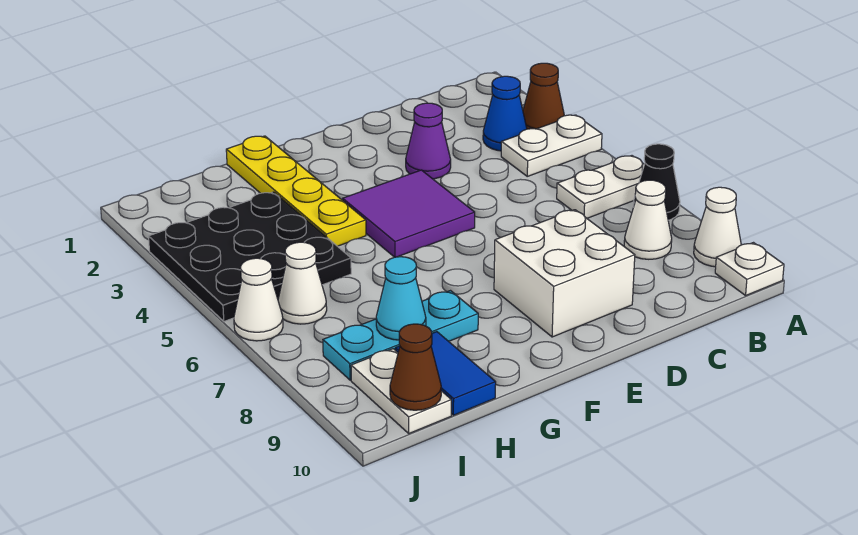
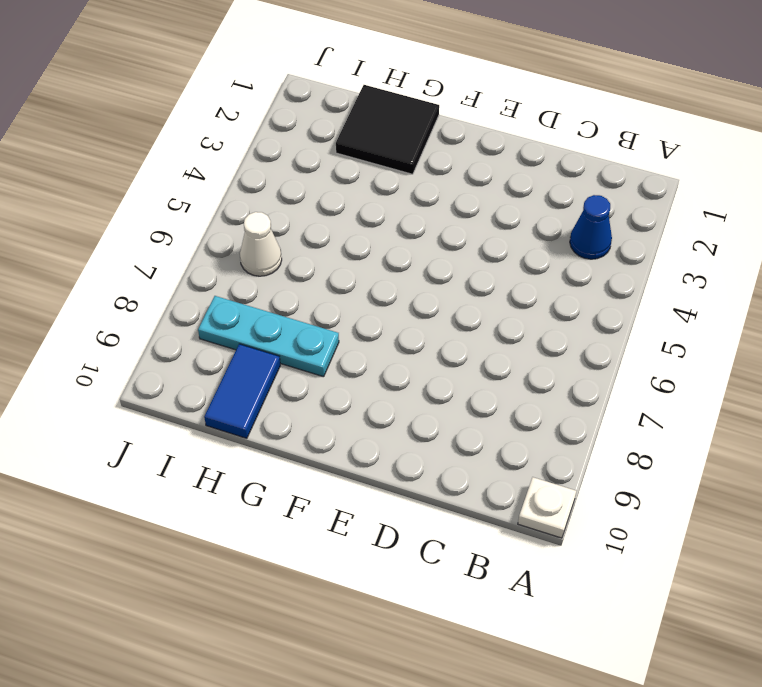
black tile G1:H2 level 1 -> yellow plate G1:G4 level 1
none -> brown cone A3 level 1
none -> white plate A4:B4 level 1
none -> white plate A6:B6 level 1

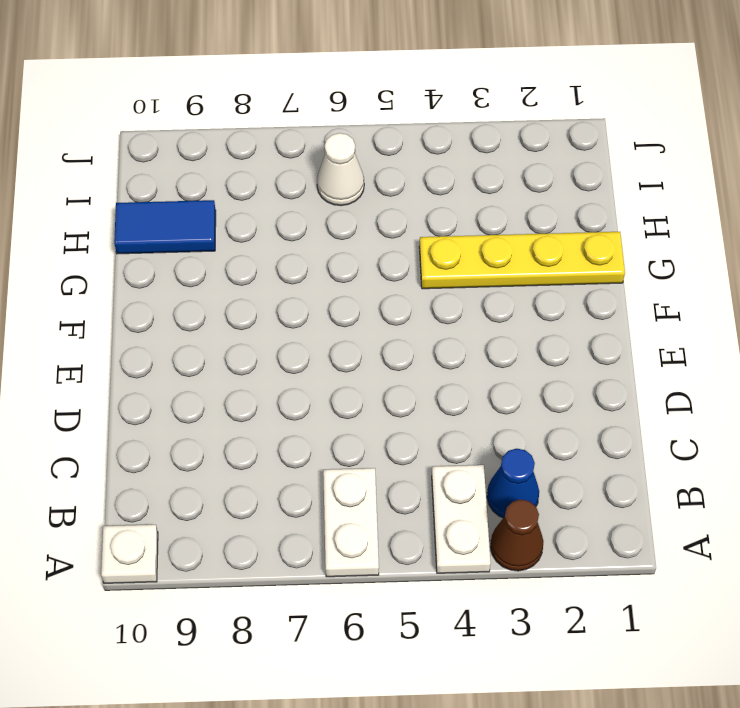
none -> black cone A7 level 1
none -> white cone A9 level 1
none -> white cone B8 level 1

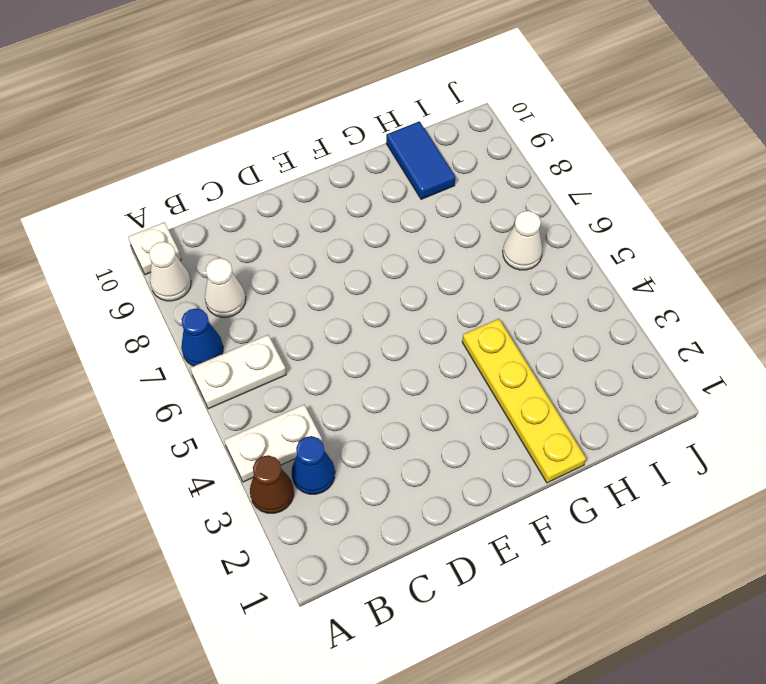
blue cone A7 level 1 -> black cone A7 level 1
none -> purple cone D3 level 1
none -> white brick D8:E9 level 1
none -> purple tile E4:F5 level 1

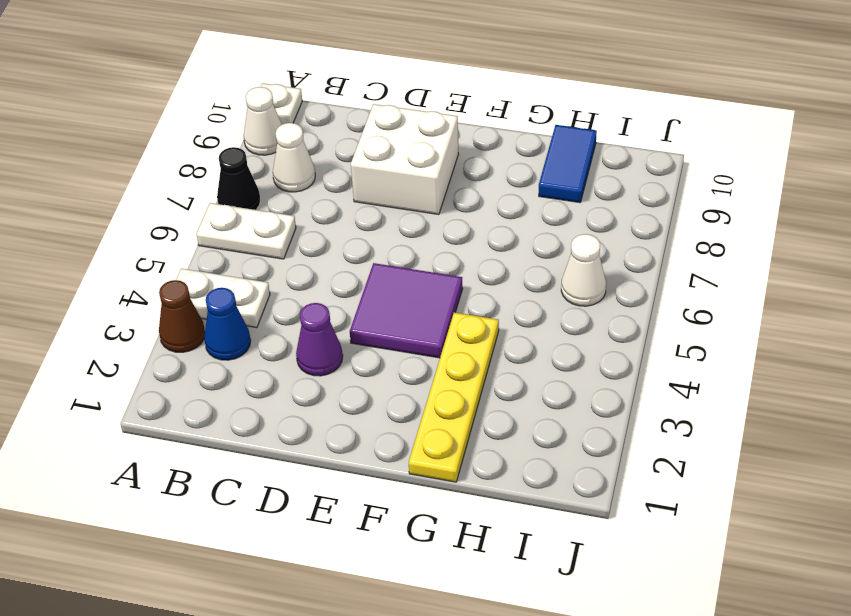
none -> cyan plate G8:I8 level 1
none -> black plate H3:J5 level 1
none -> white plate I9:I10 level 1

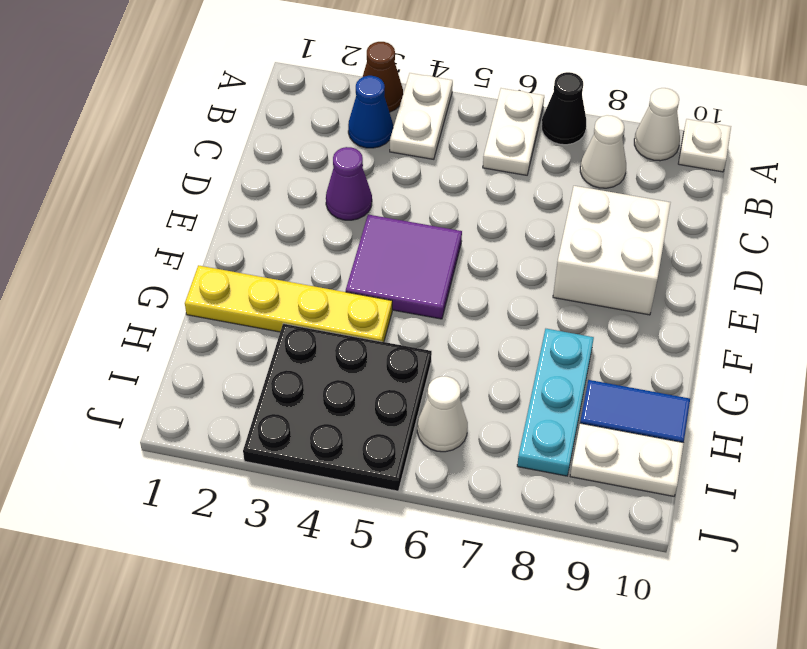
none -> white cone J6 level 1
none -> cyan cone H8 level 2
none -> brown cone I10 level 2

